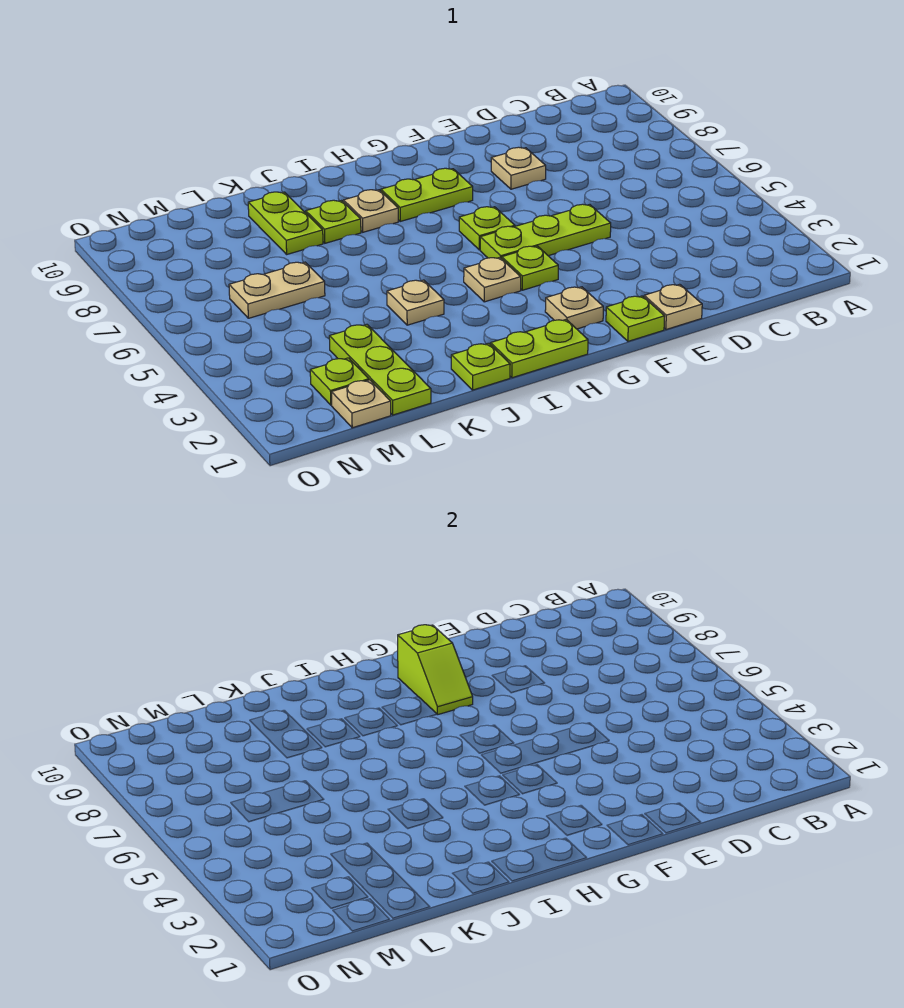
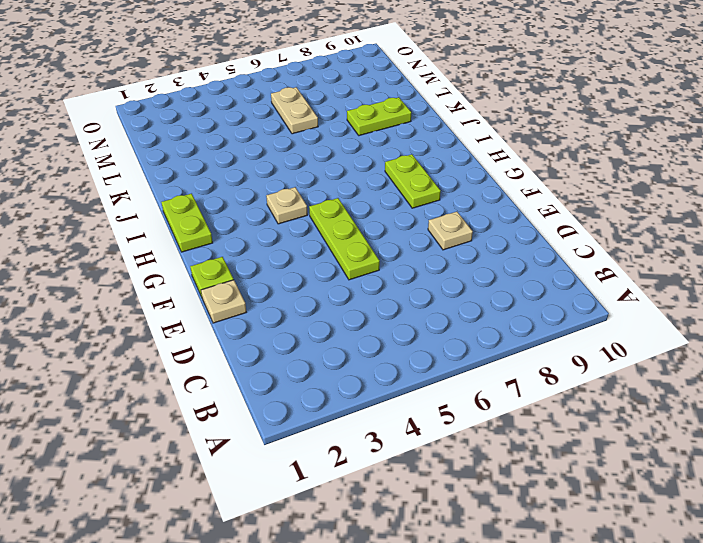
none -> tan plate G2 level 1
none -> lime plate G4 level 1
none -> lime plate G6 level 1

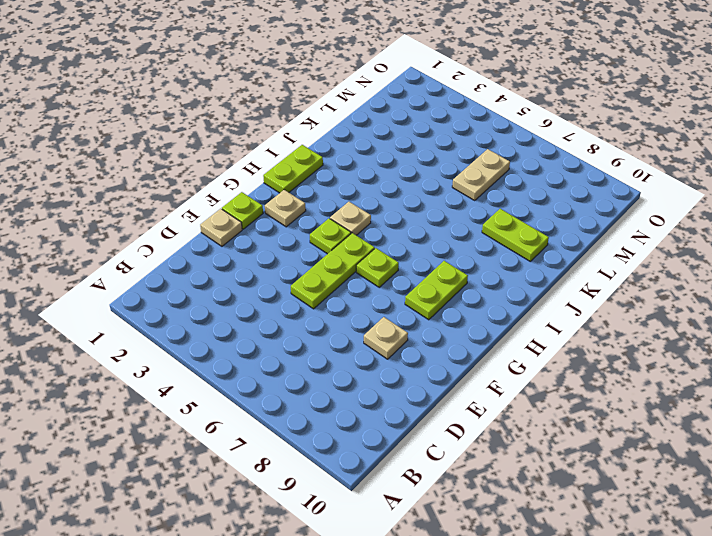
none -> tan plate I8 level 1
none -> lime plate J1 level 1
none -> tan plate J4 level 1

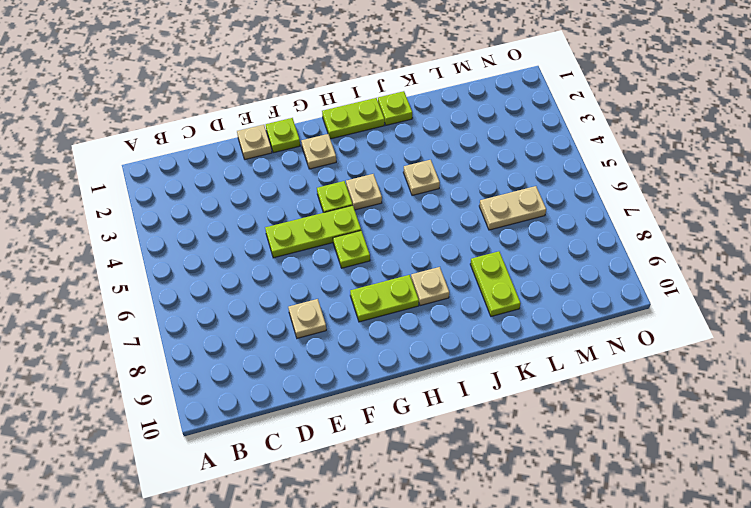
none -> lime plate J8 level 1
none -> lime plate L1:L3 level 1
none -> tan plate M1 level 1

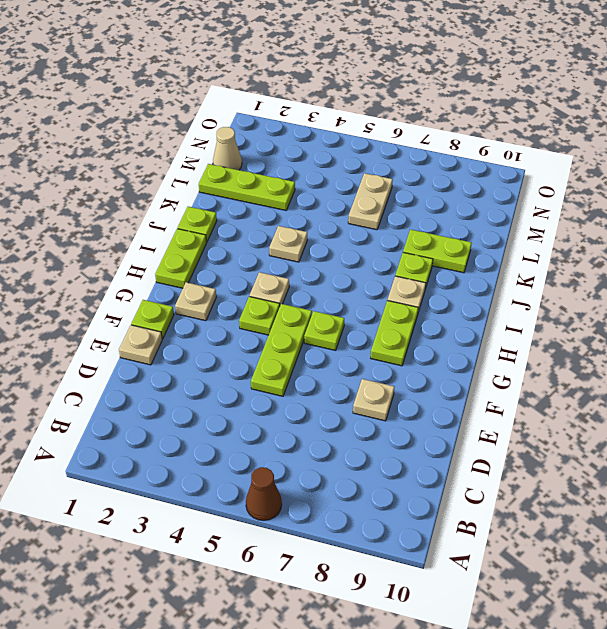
brown cone A6 level 1 -> none
tan cone M1 level 1 -> tan plate M1 level 1
none -> lime plate M2 level 1
none -> lime slope G8:G9 level 2 top 9

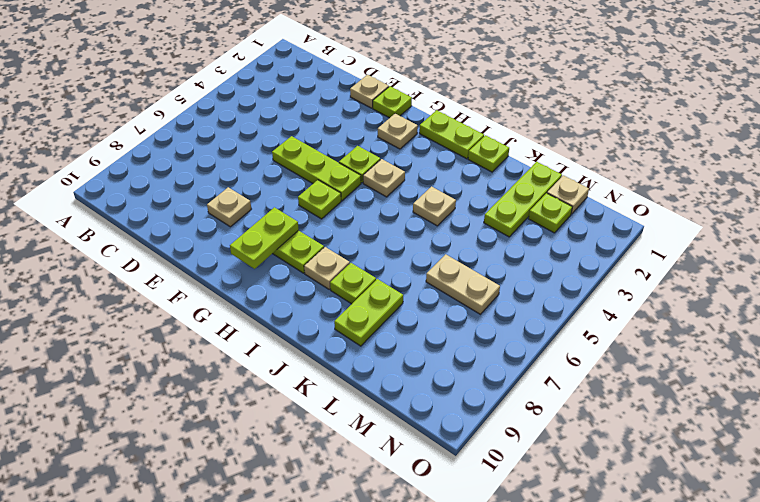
lime plate G8:G9 level 2 -> lime slope G8:G9 level 2 top 9

